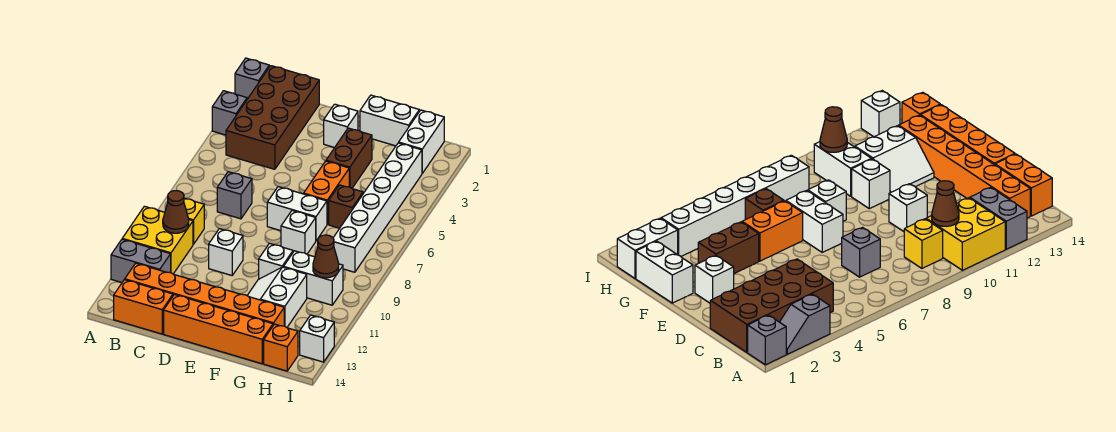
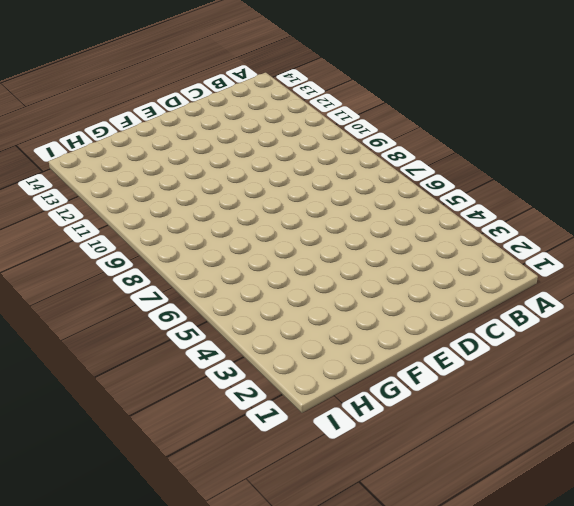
none -> grey brick A1 level 1
none -> grey slope A2:A3 level 1 top 3
none -> yellow brick A10:B11 level 1

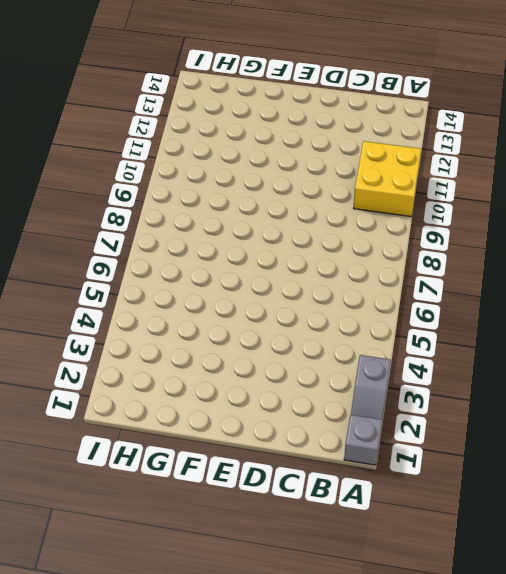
none -> grey brick A12:B12 level 1
none -> brown brick B1:C4 level 1
none -> yellow brick B9 level 1

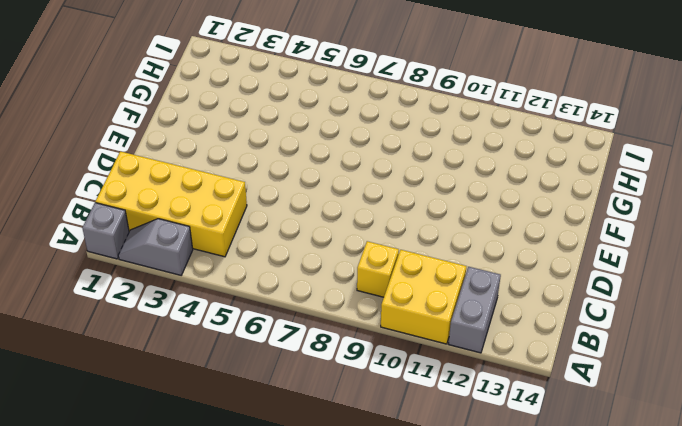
yellow brick B1:C4 level 1 -> brown brick B1:C4 level 1
none -> orange brick B13:G13 level 1
none -> orange brick B14:C14 level 1
none -> grey brick C7 level 1

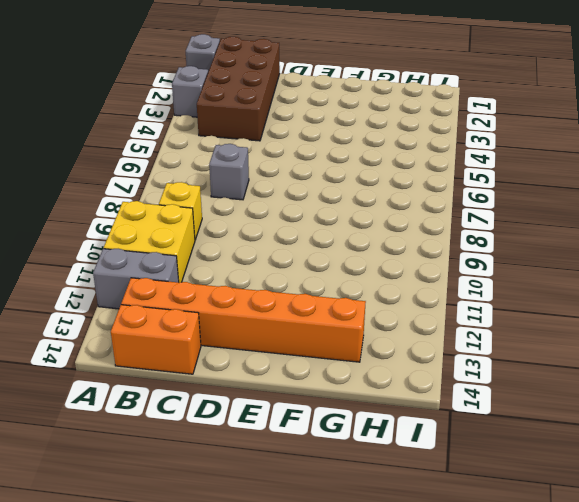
none -> white brick D10 level 1
none -> orange brick D14:G14 level 1
none -> white brick E2 level 1

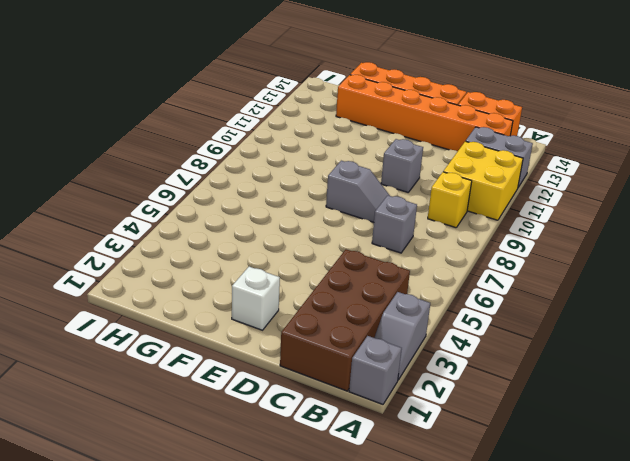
grey slope D8:E8 level 1 top E -> none
grey brick D10 level 1 -> white brick D10 level 1
none -> white brick E7:F7 level 1
none -> white brick F1:G1 level 1
none -> brown brick F3:F4 level 1

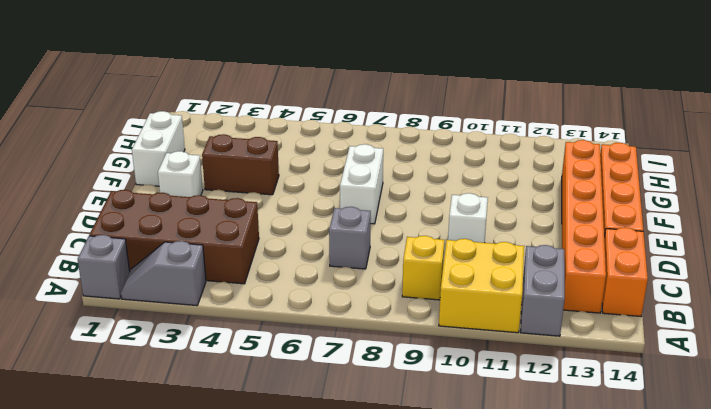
none -> orange brick F5:F6 level 1
none -> white brick F8 level 1
none -> white brick F10 level 1

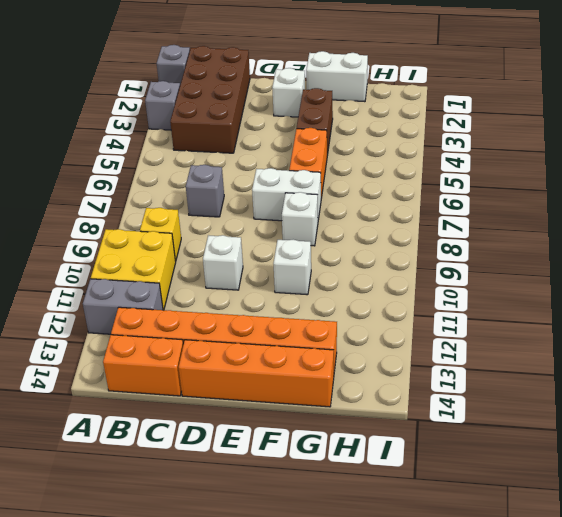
none -> white slope F11:G12 level 1 top G
none -> brown brick G6 level 1
none -> white brick G10:H10 level 1

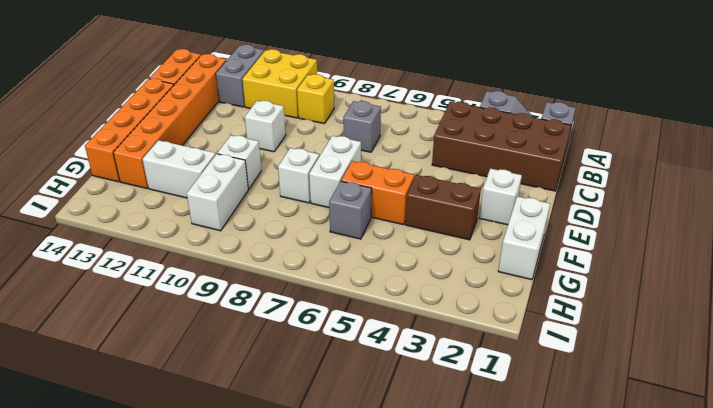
grey brick G6 level 1 -> brown brick G6 level 1
none -> white brick H1:H2 level 1
none -> white brick H3:H8 level 1
none -> orange brick H14 level 1

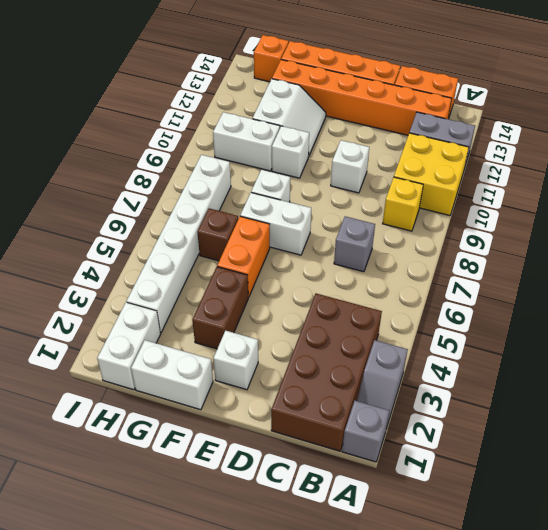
none -> white brick I13 level 1
none -> brown cone B10 level 2
none -> brown cone H10 level 2

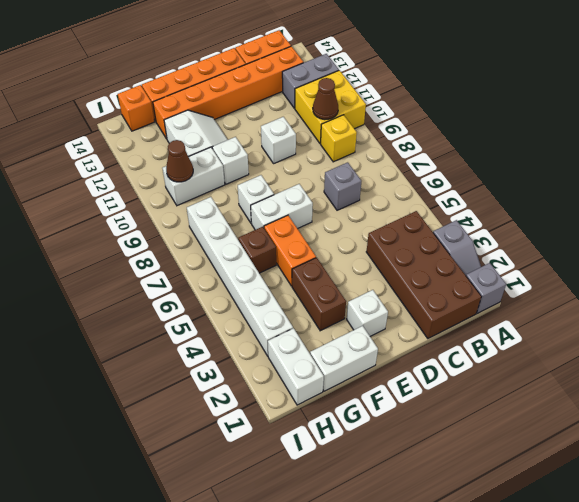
none -> white brick I13 level 1

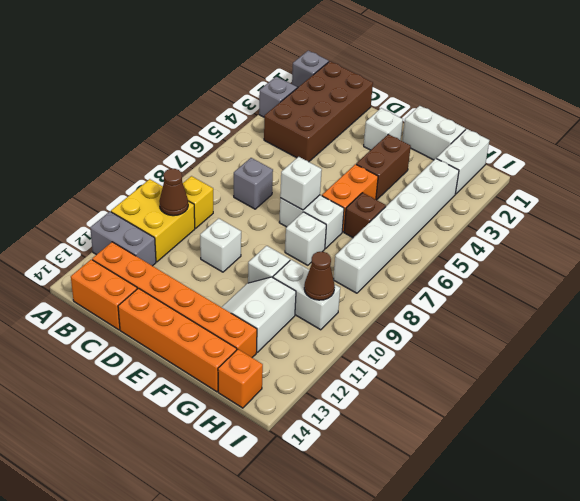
white brick E7 level 2 -> white brick I13 level 1

